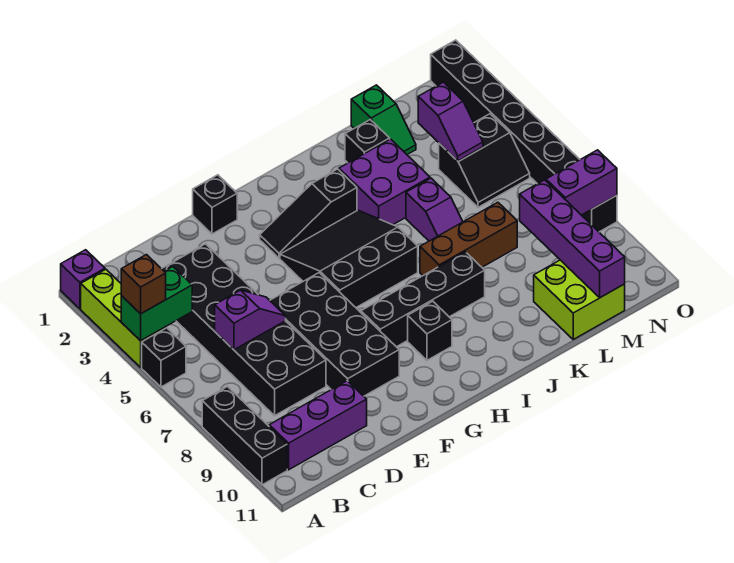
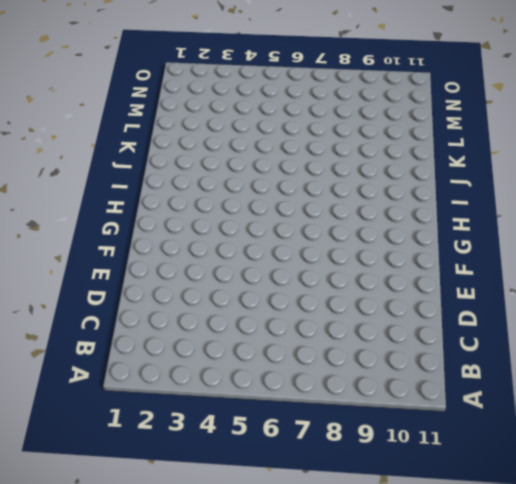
none -> purple brick A1 level 1
none -> lime brick A2:A4 level 1
none -> black brick A5 level 1

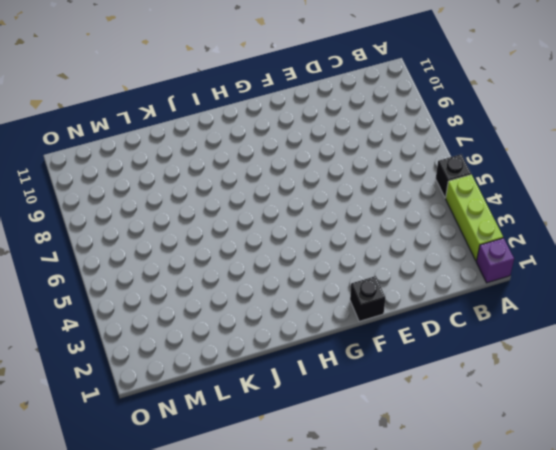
none -> black brick A8:A10 level 1
none -> purple brick B10:D10 level 1
none -> black brick C3:D8 level 1

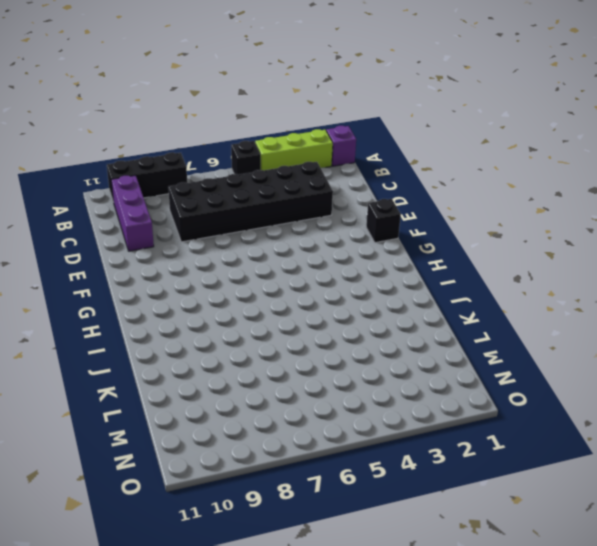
none -> black brick E6:F9 level 1
none -> black slope G3:I3 level 1 top I
none -> black slope G4:I6 level 1 top 6

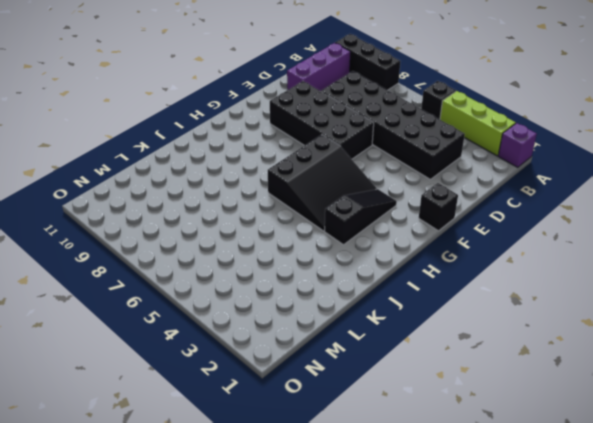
none -> black brick G8:J8 level 1
none -> black brick H9 level 1
none -> purple brick J3:K4 level 1

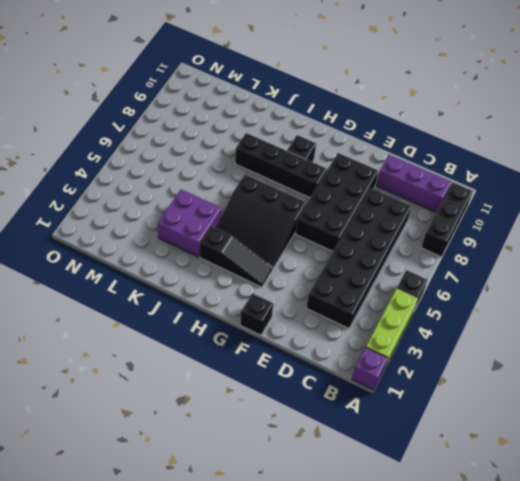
none -> brown brick J7:L7 level 1
none -> black brick K2 level 1
none -> purple slope K5:K6 level 1 top 5

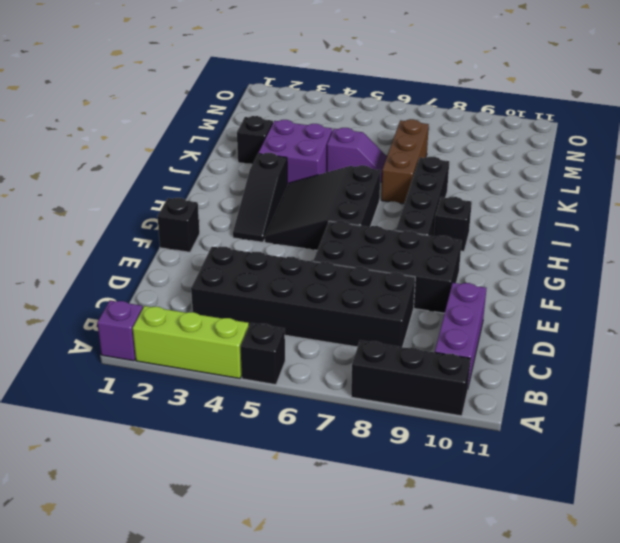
none -> green slope L1:L2 level 1 top 1
none -> lime brick L10:M11 level 1
none -> black slope M4:N5 level 1 top 4

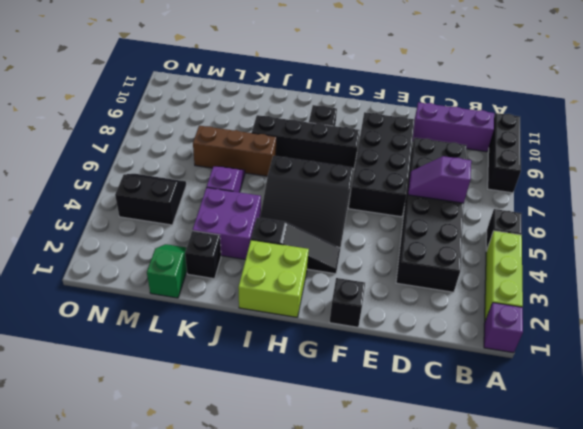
lime brick H1:I2 level 1 -> lime brick L10:M11 level 1
none -> black brick O1:O8 level 1
none -> green brick A4:B4 level 2
none -> purple slope M3:M4 level 2 top 3

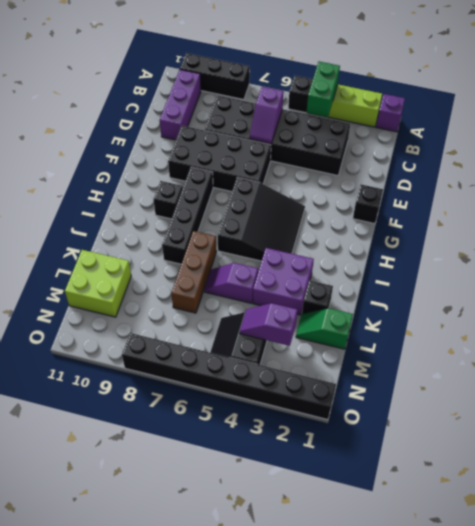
none -> black slope G3:I3 level 1 top I
none -> purple brick M8:M11 level 2
none -> purple brick N8:O8 level 2

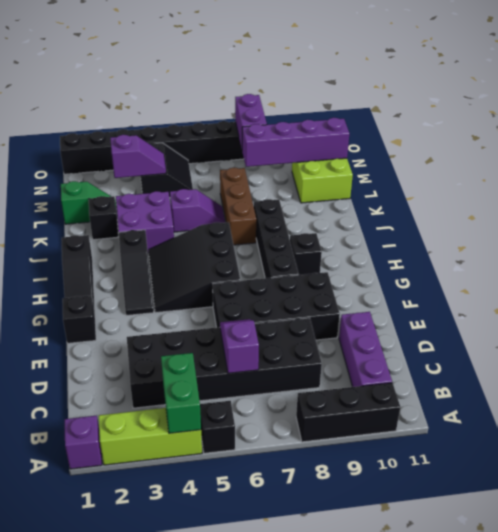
black slope G1:I1 level 1 top I -> none
none -> brown brick A4 level 3

